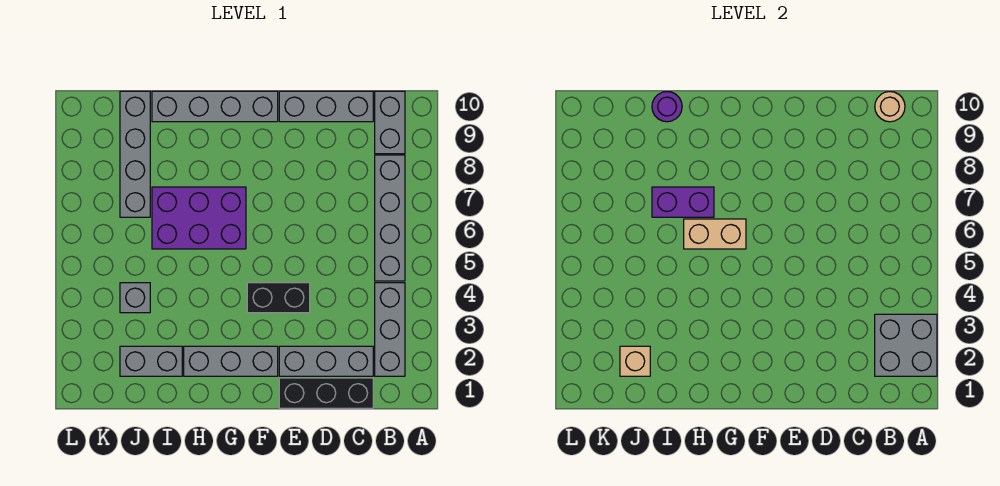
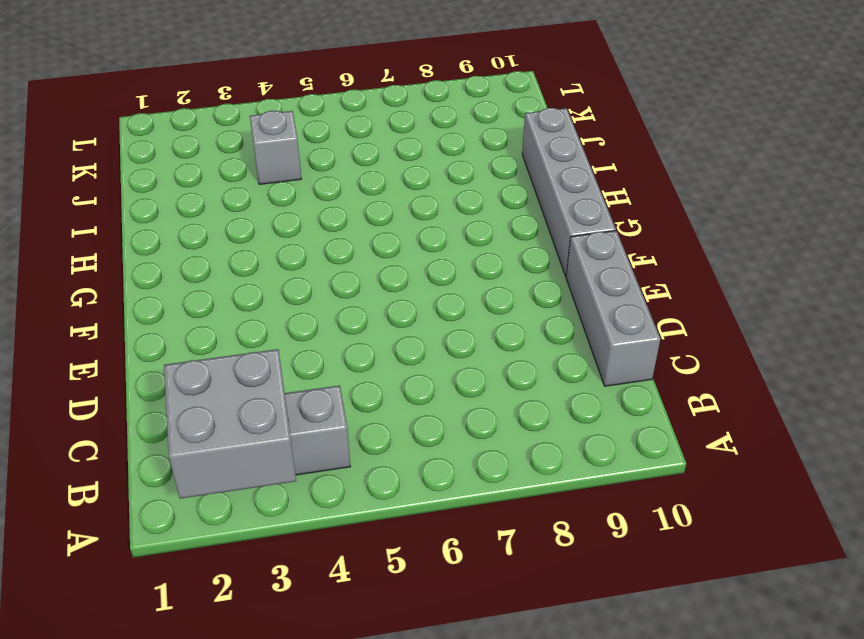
none -> grey brick B5:B8 level 1
none -> grey brick B9:B10 level 1
none -> black brick C1:E1 level 1

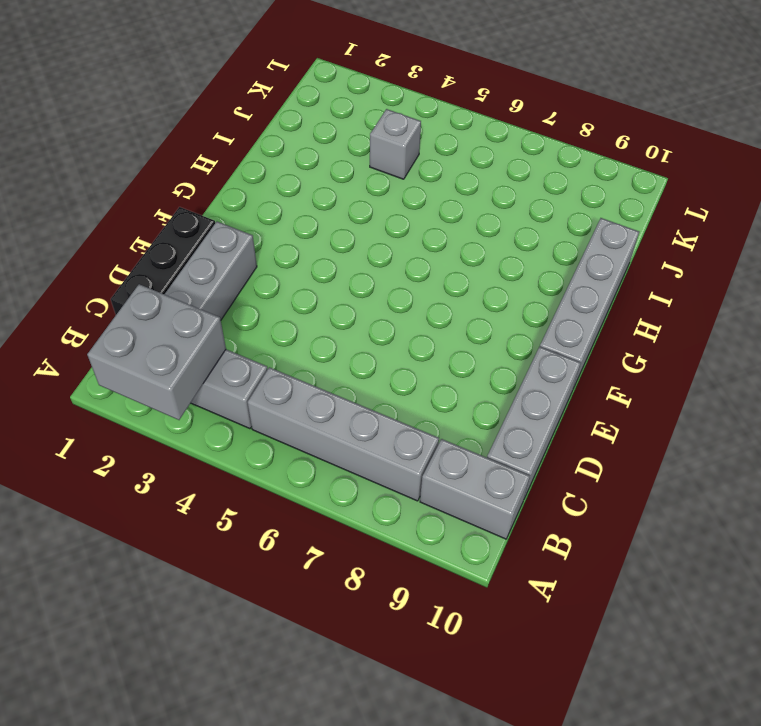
none -> black brick E4:F4 level 1
none -> grey brick F2:H2 level 1
none -> purple brick G6:I7 level 1

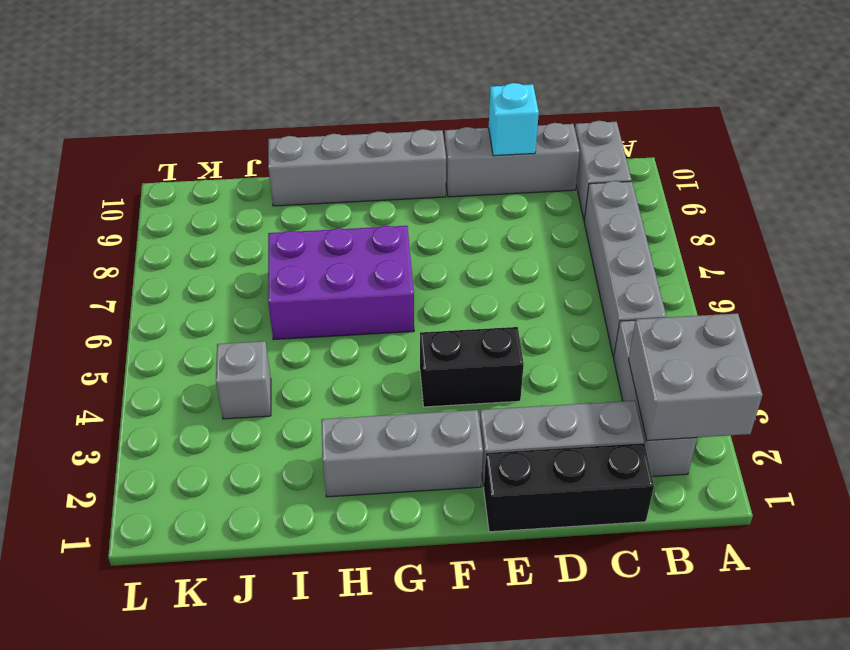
cyan brick D10 level 2 -> none
none -> grey brick I2:J2 level 1
none -> grey brick J7:J10 level 1
none -> tan round brick B10 level 2

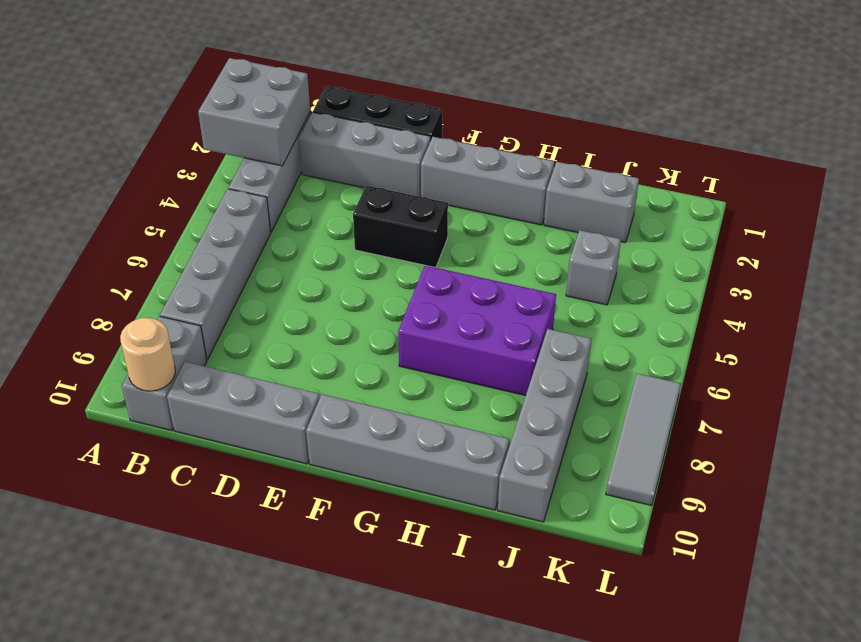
grey tile L7:L9 level 1 -> none
none -> tan brick G6:H6 level 2
none -> purple brick H7:I7 level 2
none -> purple round brick I10 level 2

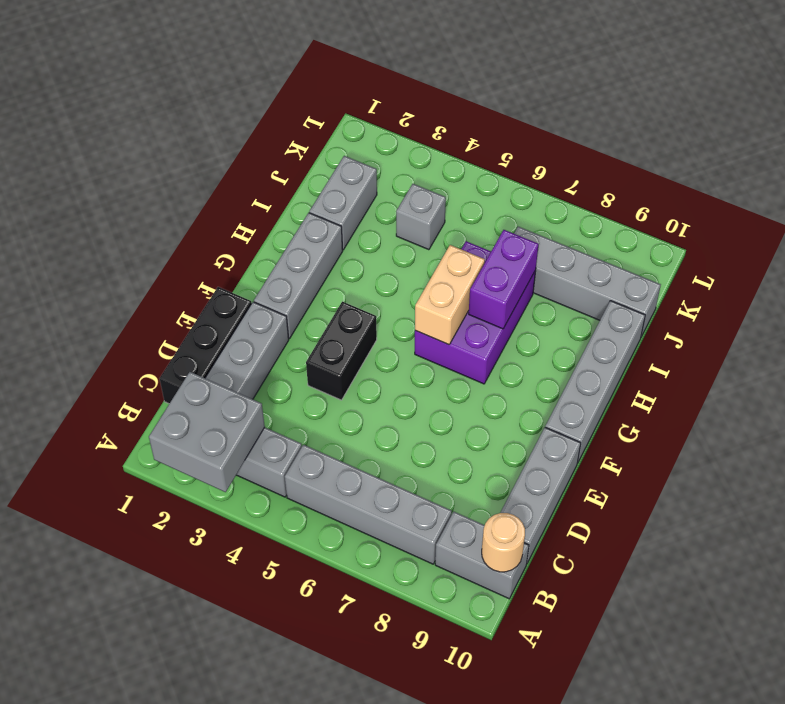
none -> purple round brick I10 level 2
none -> tan brick J2 level 2

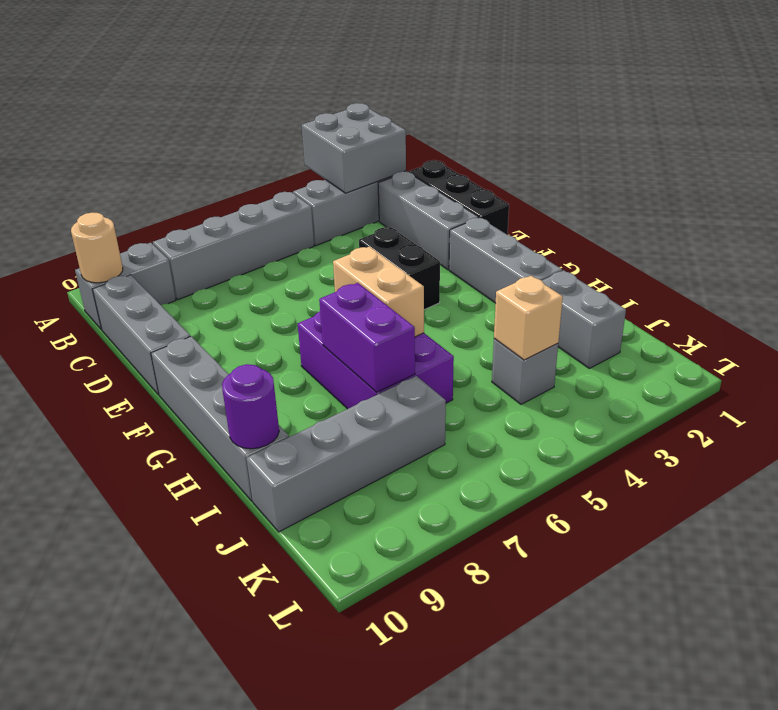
tan brick J4 level 2 -> tan brick J2 level 2

